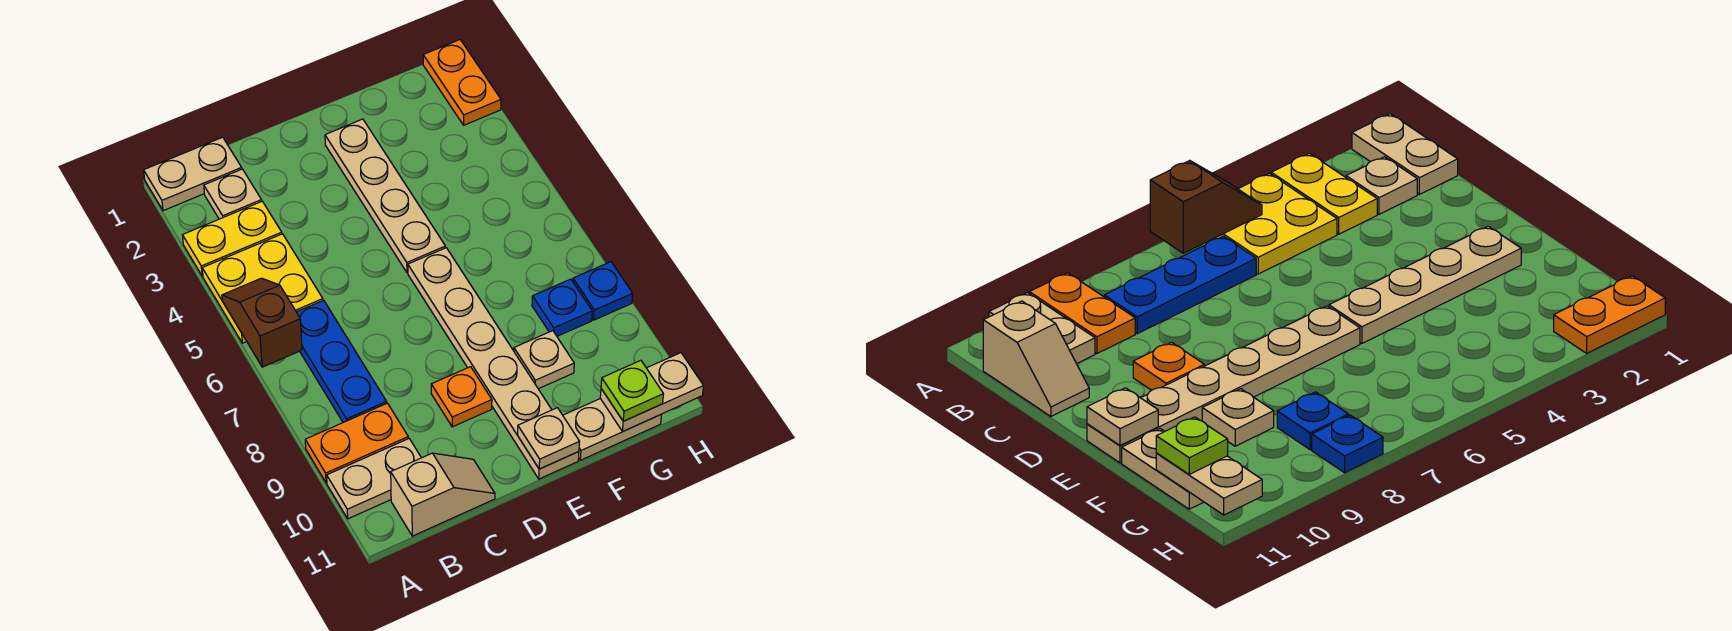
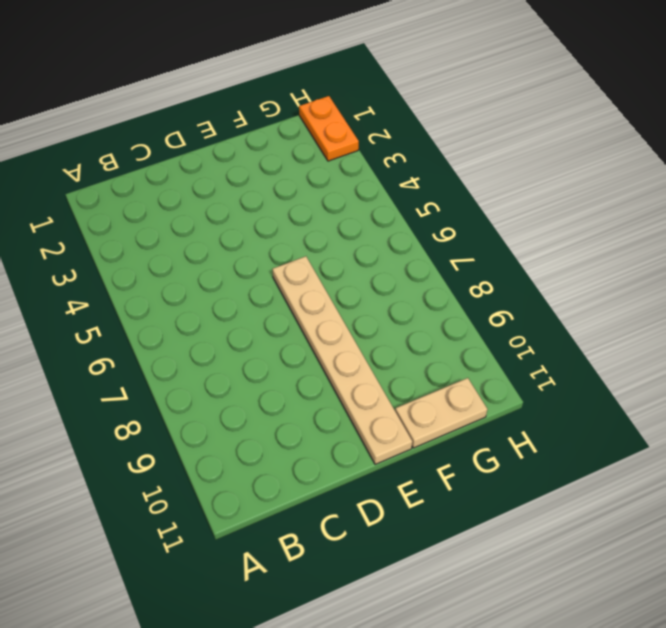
none -> tan plate A1:B1 level 1
none -> yellow plate A3:B3 level 1
none -> yellow plate A4:B5 level 1

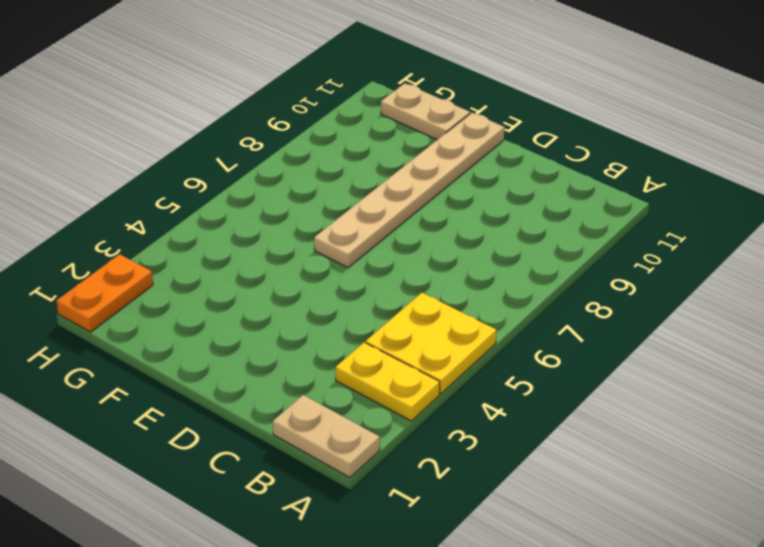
none -> orange plate A9:B9 level 1
none -> tan plate A10:B10 level 1
none -> tan plate B2 level 1

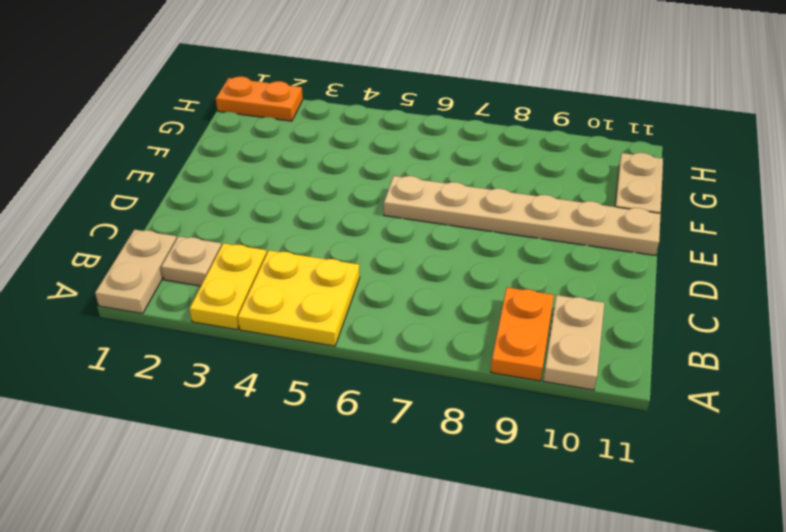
none -> blue plate B6:B8 level 1
none -> tan slope B11:C11 level 1 top B
none -> orange plate D9 level 1

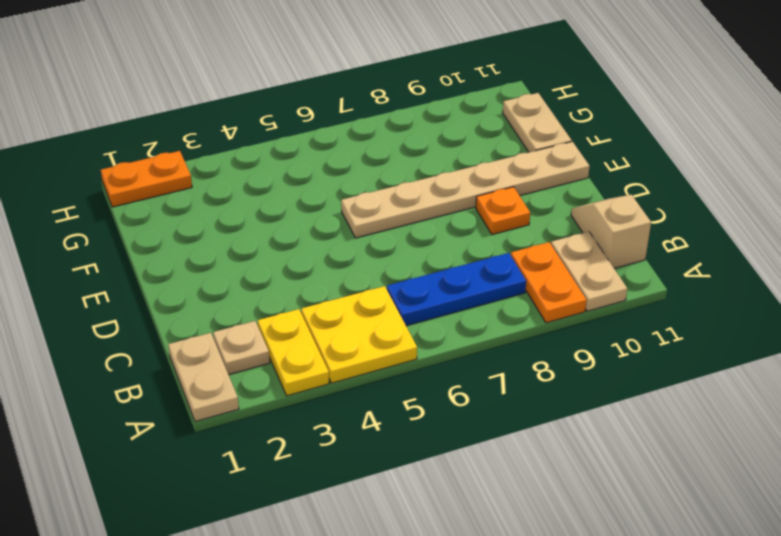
none -> tan plate E2:E5 level 1
none -> tan plate F9 level 1
none -> blue plate G8 level 1

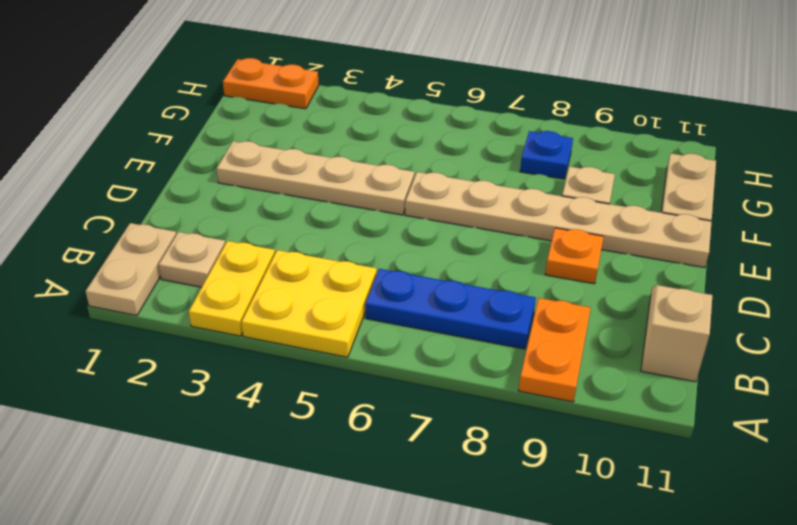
none -> tan plate A10:B10 level 1
none -> blue plate H8 level 1
none -> brown slope A5:A6 level 2 top 6

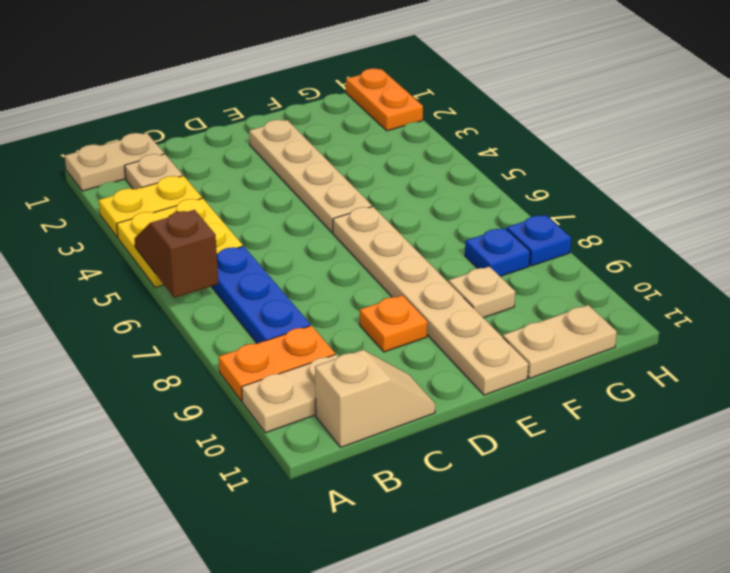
none -> tan plate E11 level 2
none -> tan plate G11:H11 level 2
none -> lime plate G11 level 3

